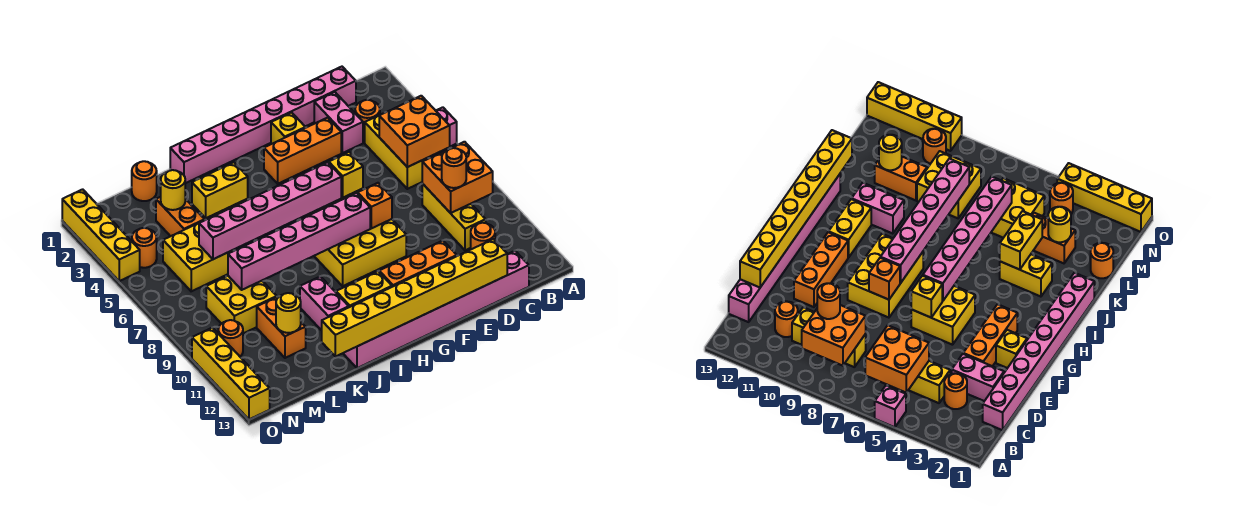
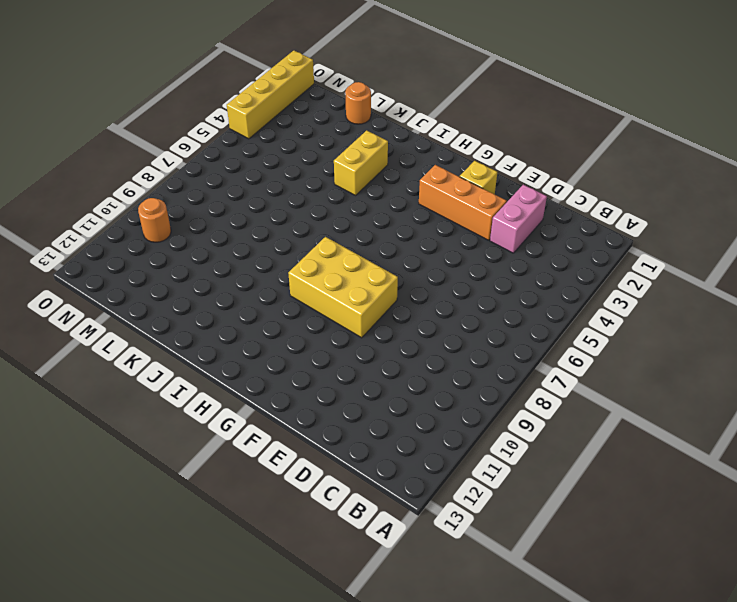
none -> pink brick A5 level 1
none -> pink brick C1:J1 level 1
none -> orange round brick C3 level 1
none -> yellow brick C4:C6 level 1

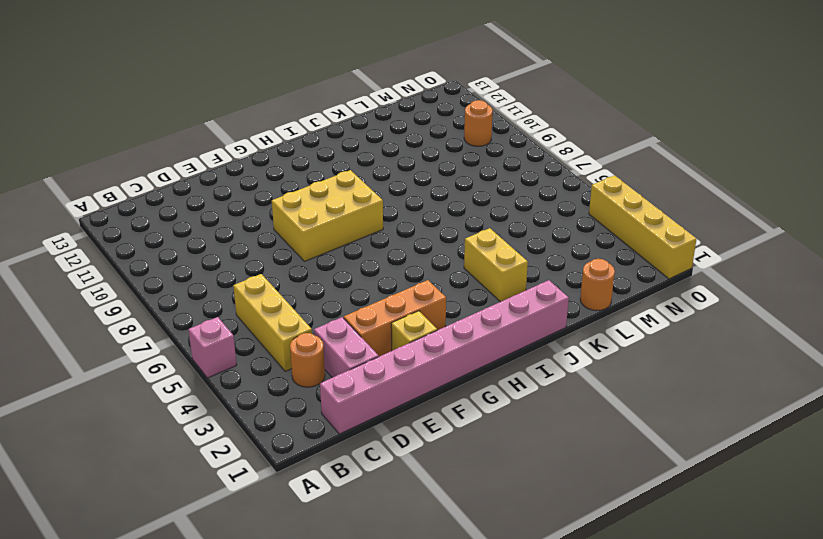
none -> yellow brick C8:C10 level 1
none -> orange round brick C11 level 1
none -> pink brick C13:J13 level 1
none -> orange brick E11:G11 level 1

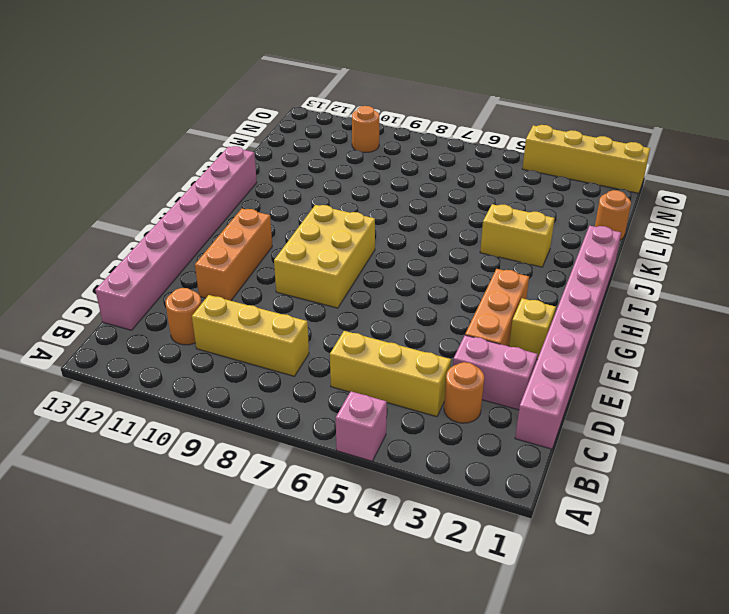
none -> yellow brick F5:G6 level 1
none -> yellow brick H11:I11 level 1
none -> pink brick J10:J11 level 1
none -> orange brick L3:L4 level 1

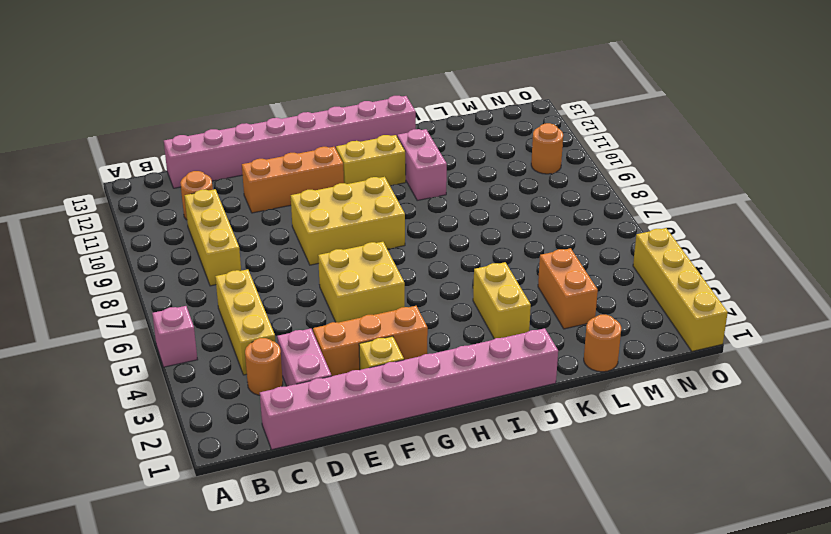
none -> yellow brick L5:M6 level 1
none -> yellow brick L8:M9 level 1
none -> orange brick L10:L11 level 1
none -> orange round brick N4 level 1

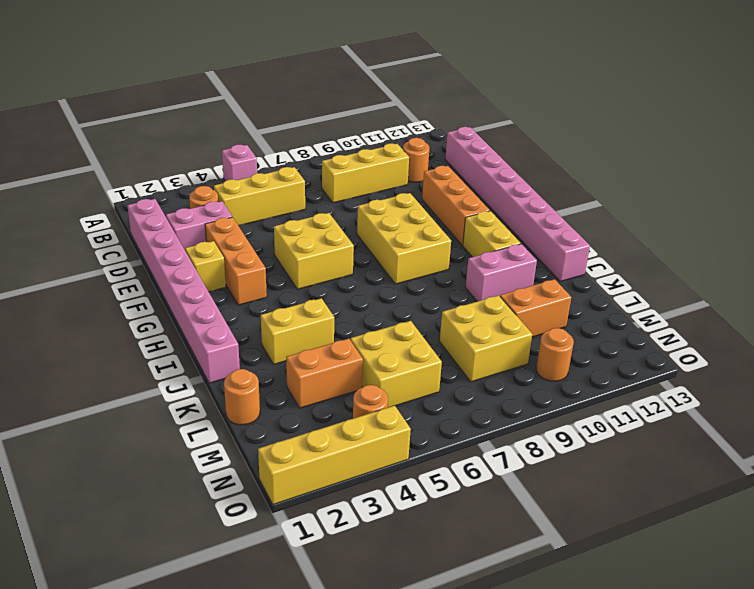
none -> yellow brick O10:O13 level 1
none -> orange brick B5:C6 level 2
none -> orange brick B8:C9 level 2
none -> yellow brick D13:K13 level 2

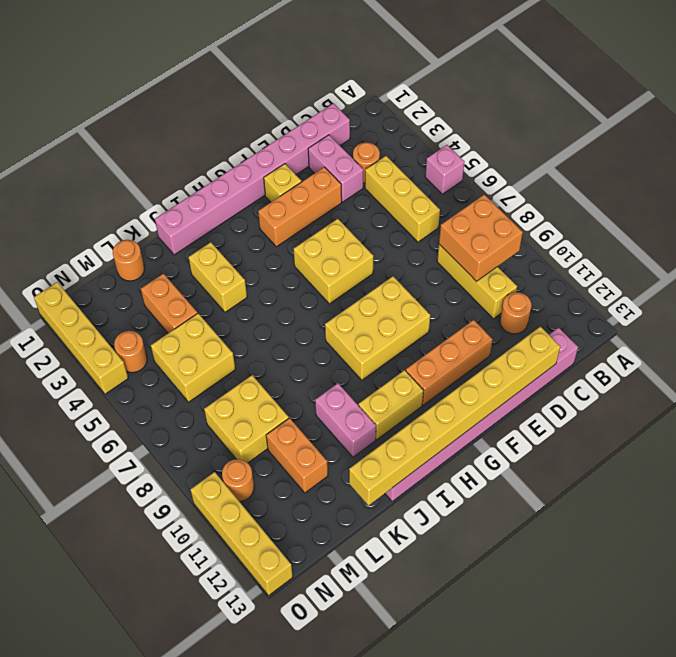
none -> orange brick B5:C6 level 2
none -> yellow brick F6 level 2
none -> orange brick F8 level 2
none -> pink brick G6:L6 level 2

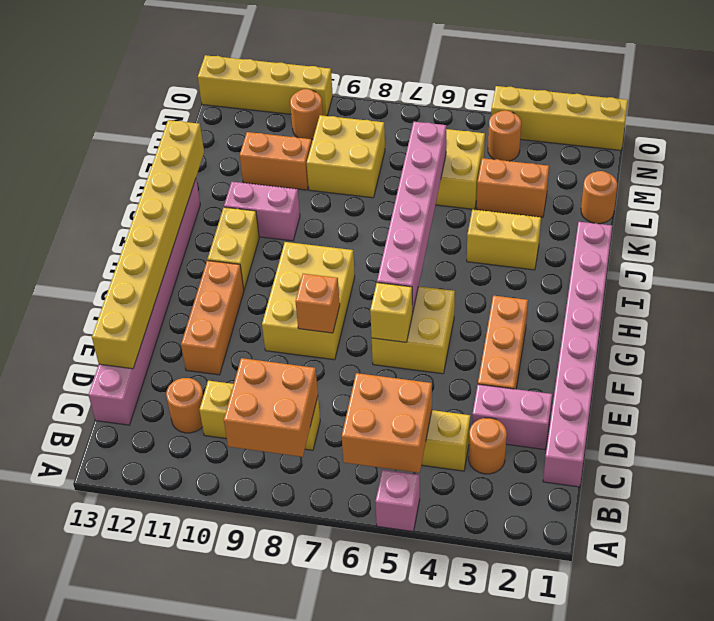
none -> yellow brick F2 level 1
none -> pink brick G8:L8 level 2
none -> yellow brick J4:K4 level 2
none -> yellow round brick L3 level 2

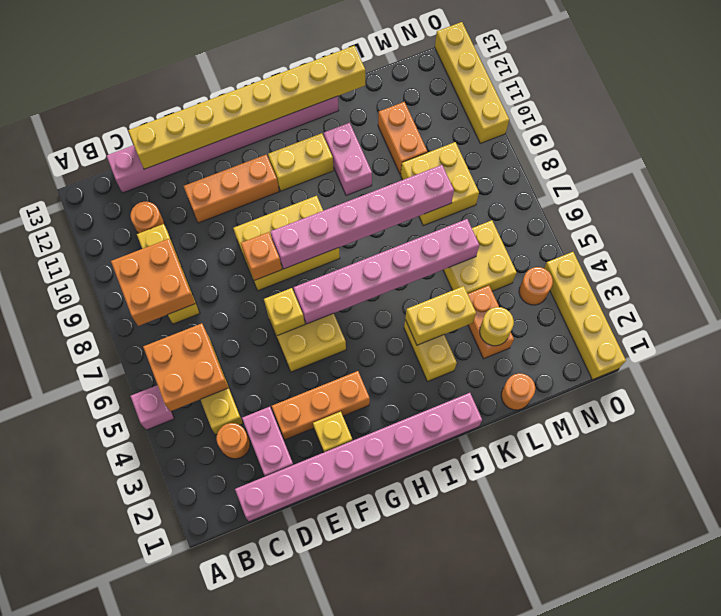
none -> orange round brick N10 level 1
none -> yellow round brick L11 level 2
none -> orange round brick C9 level 3

